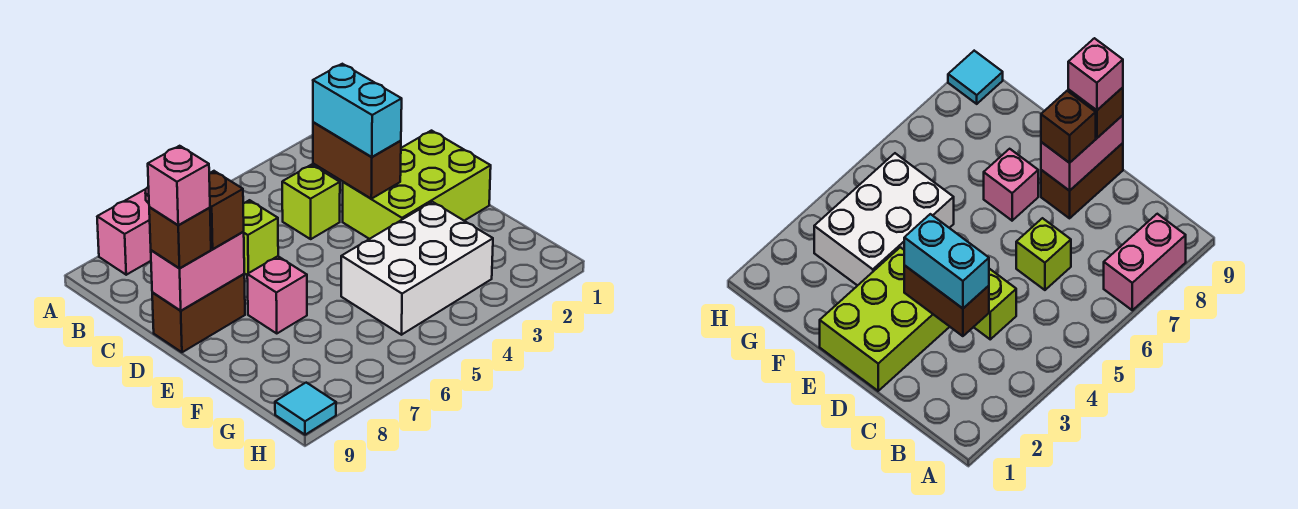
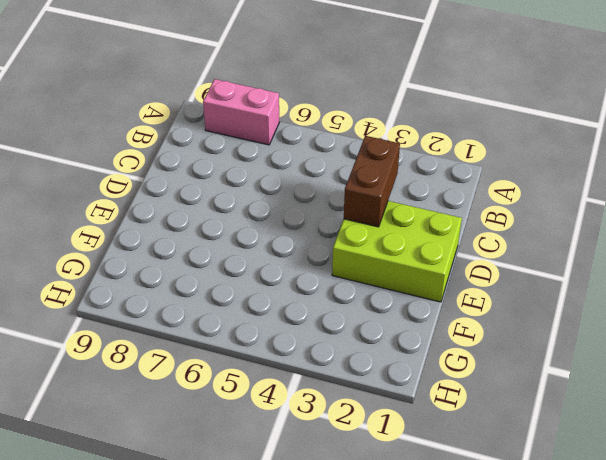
none -> lime brick C4 level 1
none -> lime brick C6 level 1
none -> brown brick D8:D9 level 1

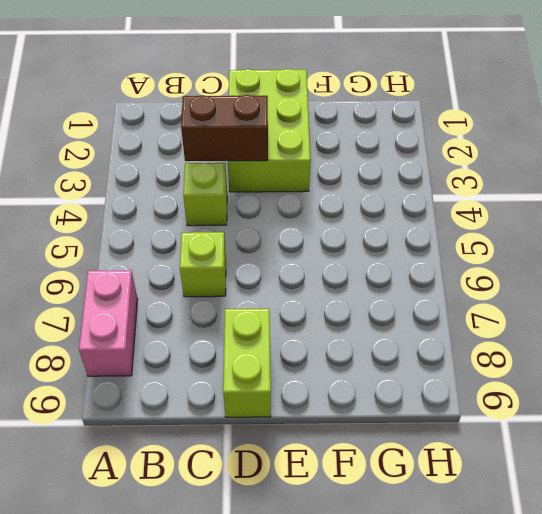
lime brick D8:D9 level 1 -> brown brick D8:D9 level 1
none -> pink brick E7 level 1
none -> white brick F3:G5 level 1
none -> cyan tile H9 level 1

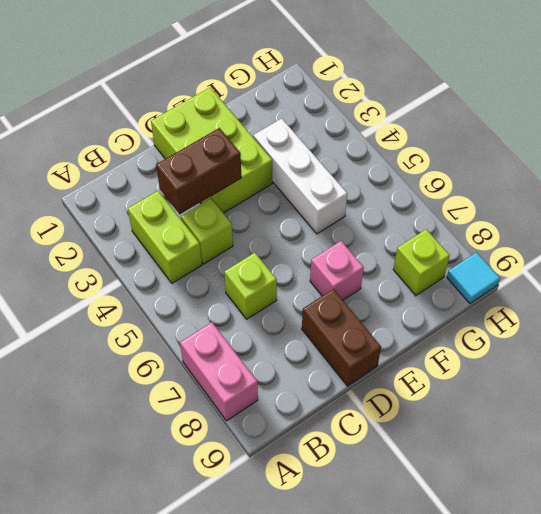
lime brick B3:B4 level 1 -> none
white brick F3:F5 level 1 -> white brick F3:G5 level 1
lime brick G8 level 1 -> none
none -> pink brick D8:D9 level 2
none -> cyan brick C3:D3 level 3
none -> brown brick D8 level 3

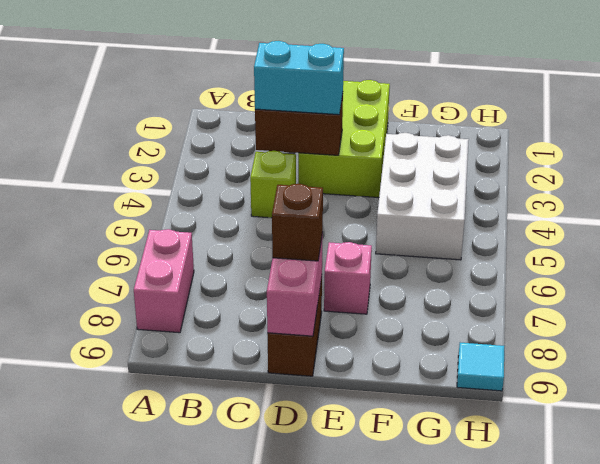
none -> lime brick C6 level 1
none -> brown brick D9 level 3
none -> pink brick D9 level 4

